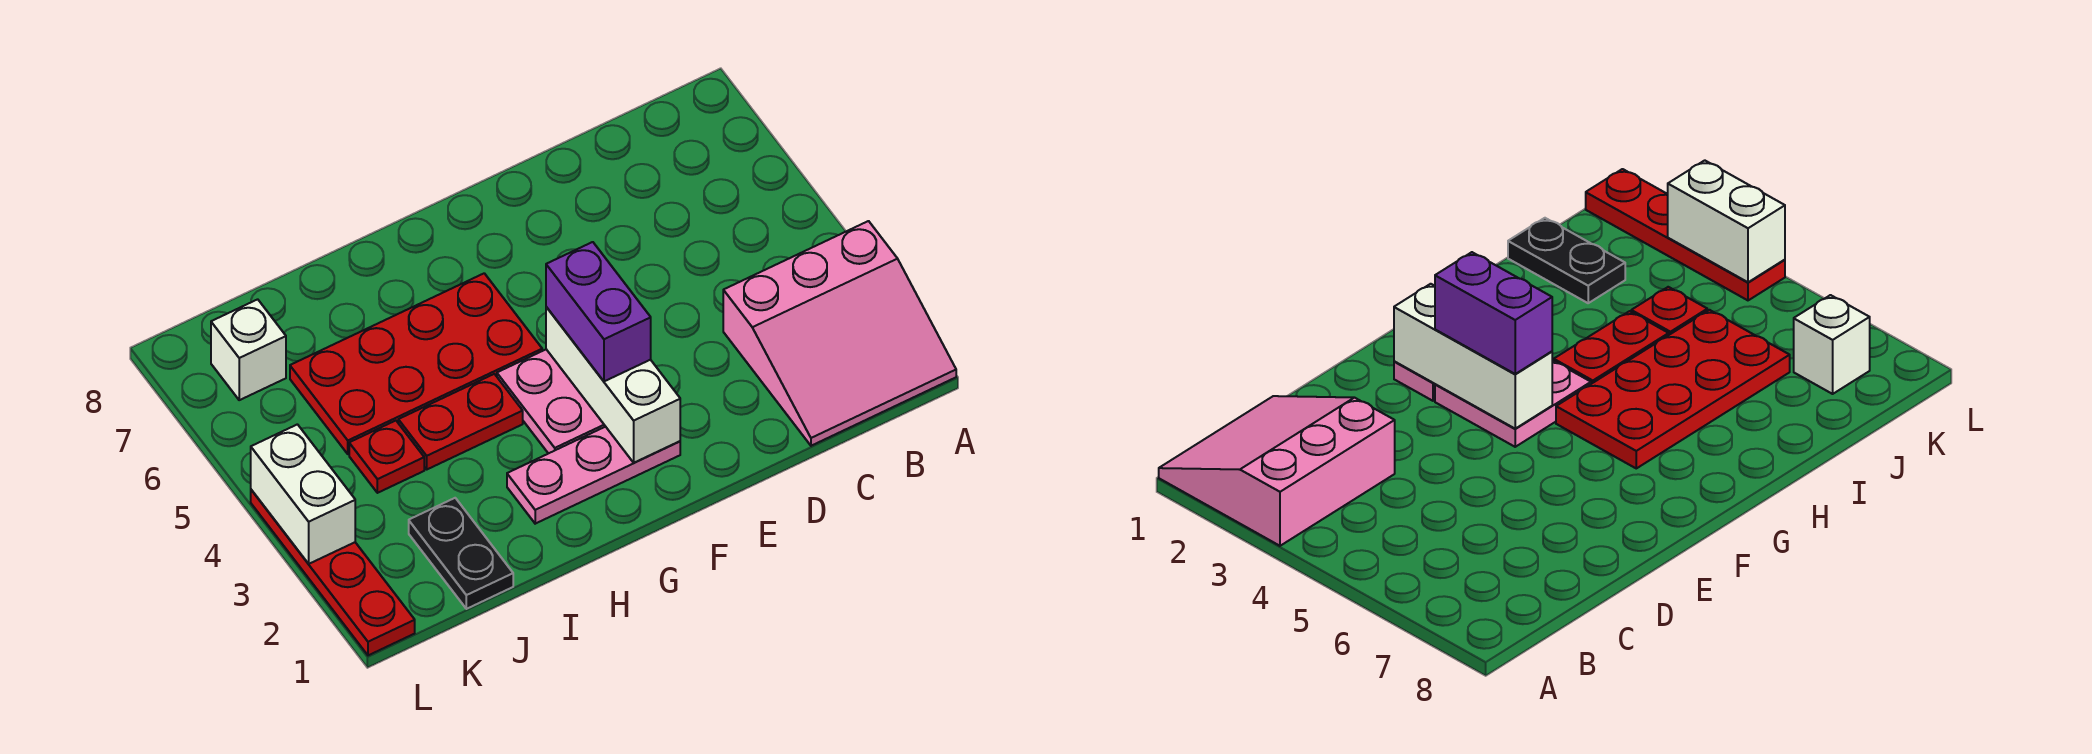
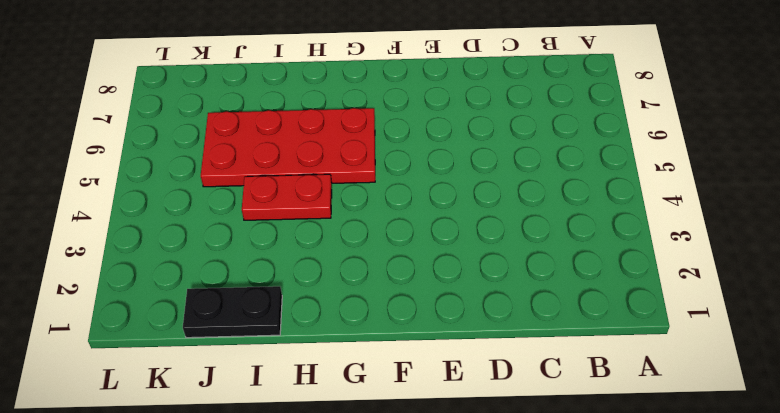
black plate I1:J1 level 1 -> black plate J1:J2 level 1
none -> pink slope A1:C3 level 1 top 3
none -> pink plate F2:H2 level 1
none -> pink plate F3:G4 level 1

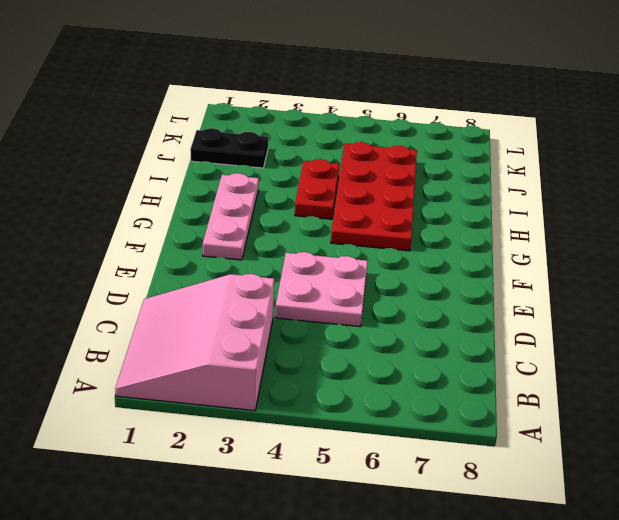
pink plate D4:E5 level 1 -> pink plate F3:G4 level 1
none -> red plate J4 level 1
none -> white brick K7 level 1
none -> red plate L1:L4 level 1

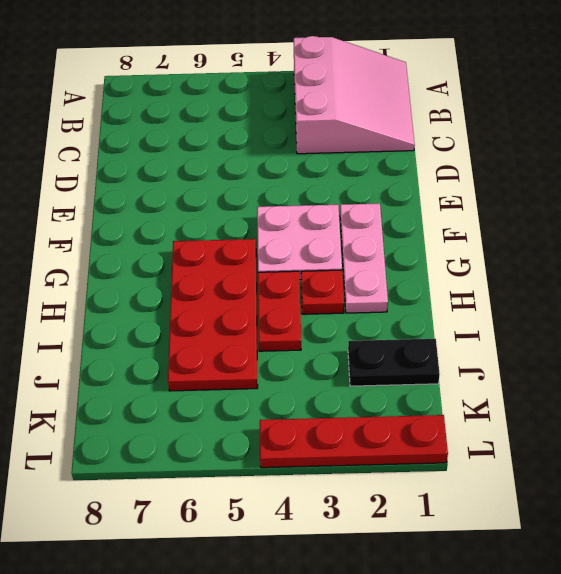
red plate H3 level 1 -> red plate J4 level 1
none -> white brick K7 level 1
none -> white brick F2:F4 level 2
none -> white brick L3:L4 level 2

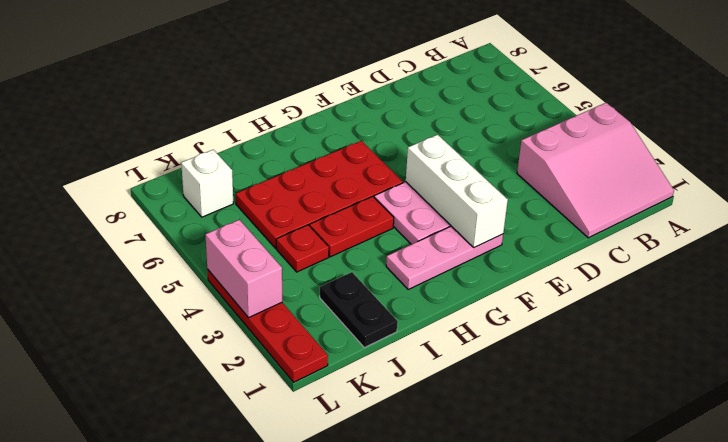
pink brick L3:L4 level 2 -> white brick L3:L4 level 2
none -> purple brick F3:F4 level 3

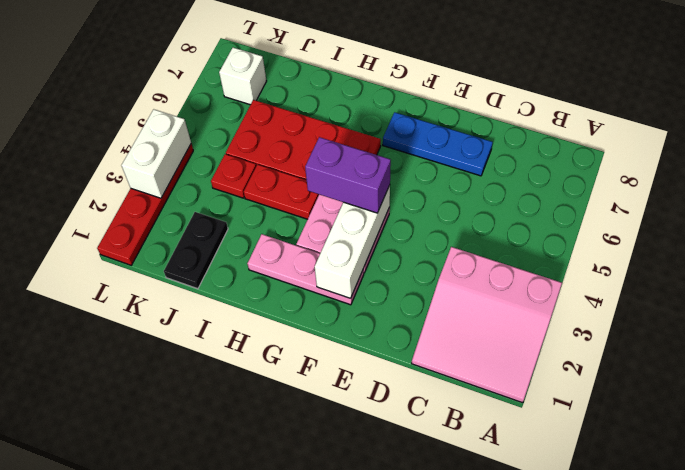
blue plate D7:F7 level 1 -> none
purple brick F4:G4 level 3 -> purple brick F3:F4 level 3

